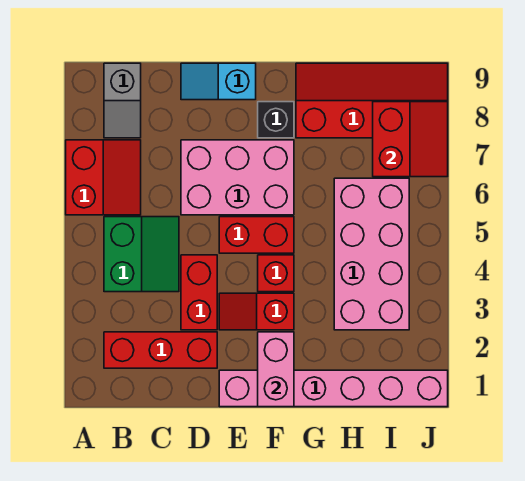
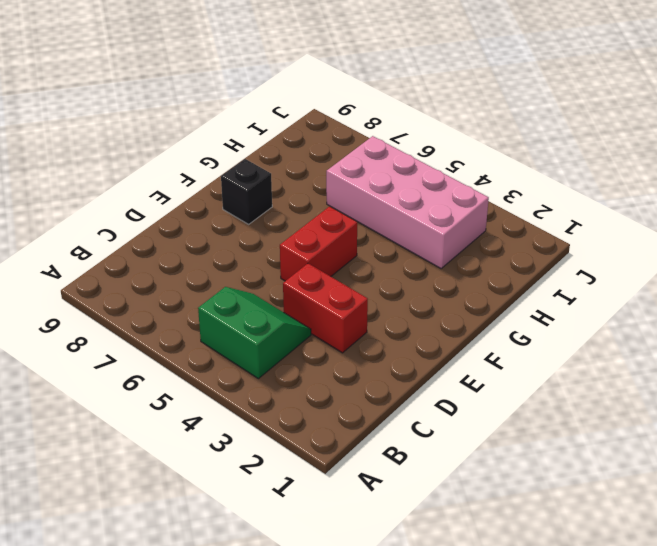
none -> red slope A6:B7 level 1 top A
none -> red brick B2:D2 level 1
none -> grey slope B8:B9 level 1 top 9

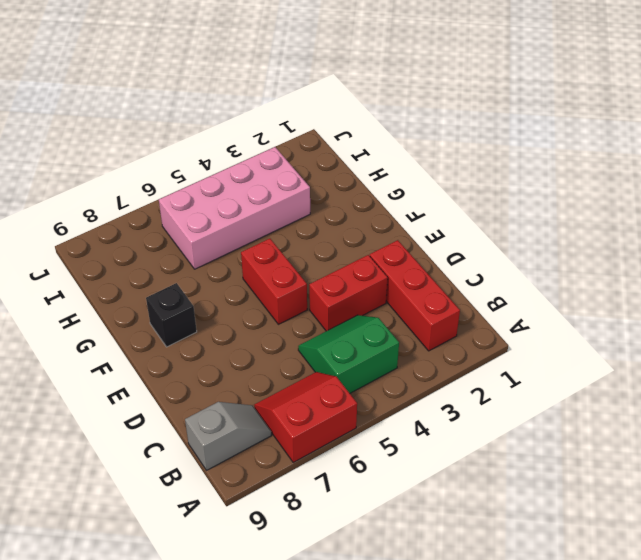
none -> pink brick D6:F7 level 1
none -> cyan slope D9:E9 level 1 top E
none -> pink brick E1:J1 level 1

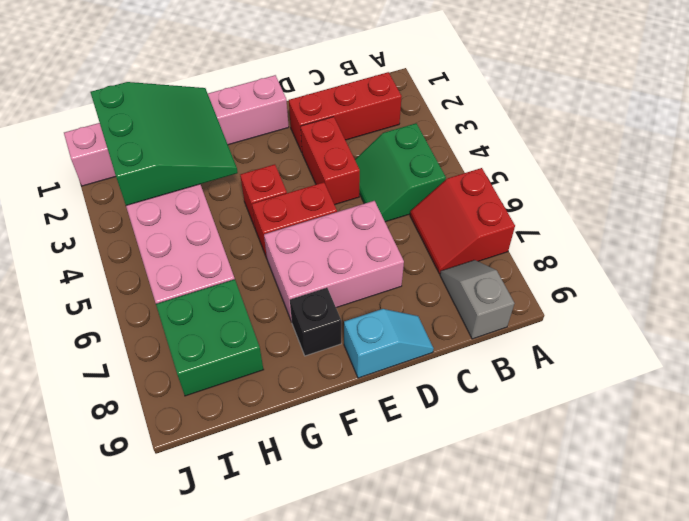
green slope G1:I3 level 2 top I -> none
green brick H7:I8 level 1 -> red slope G8:J9 level 1 top 8
none -> red slope E3:F3 level 1 top F
none -> pink brick F1:F2 level 2
none -> red slope I7:J8 level 2 top I

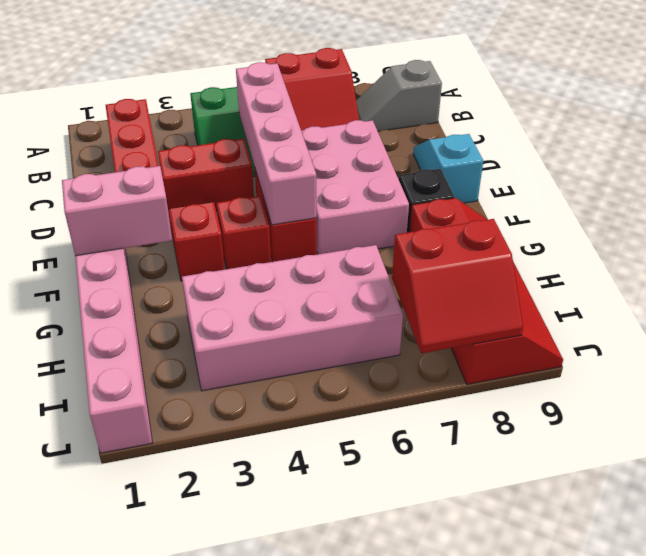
pink brick C5:F5 level 2 -> none

